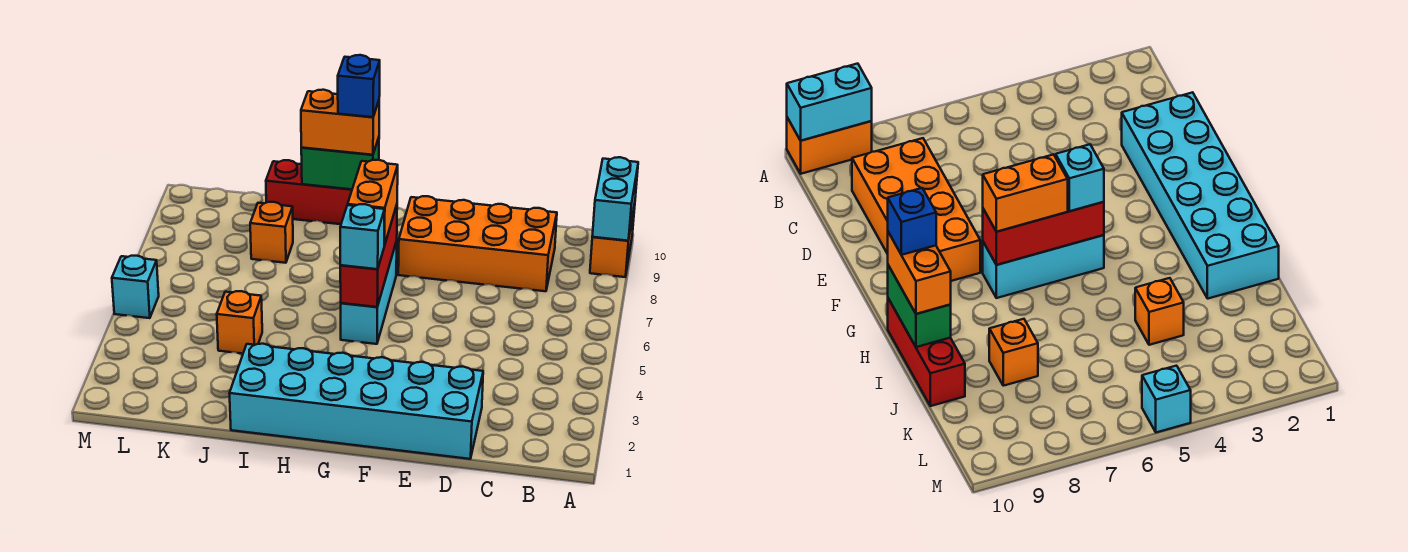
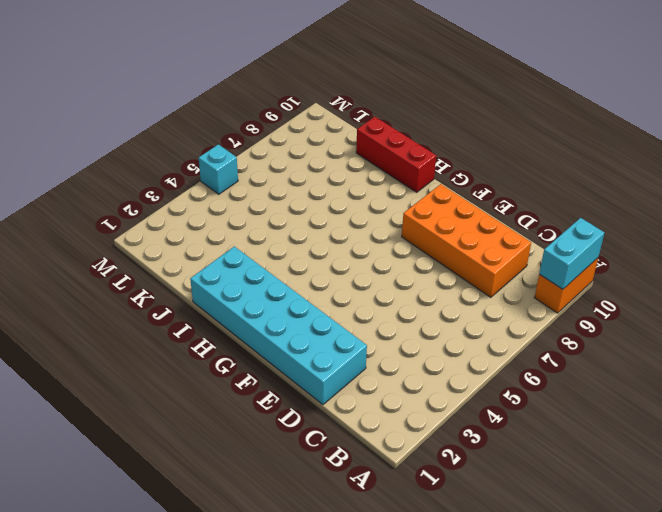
none -> cyan brick G5:G7 level 1
none -> orange brick J4 level 1
none -> orange brick J8 level 1

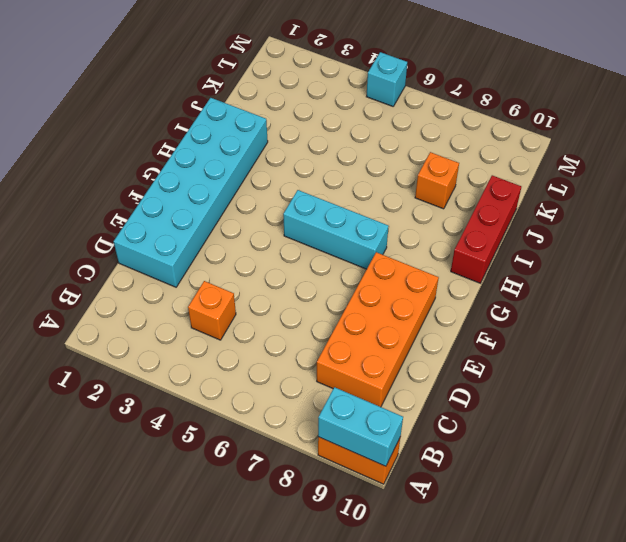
orange brick C4 level 1 -> orange brick J4 level 1
none -> red brick G5:G7 level 2
none -> green brick H10:I10 level 2
none -> cyan brick G5 level 3

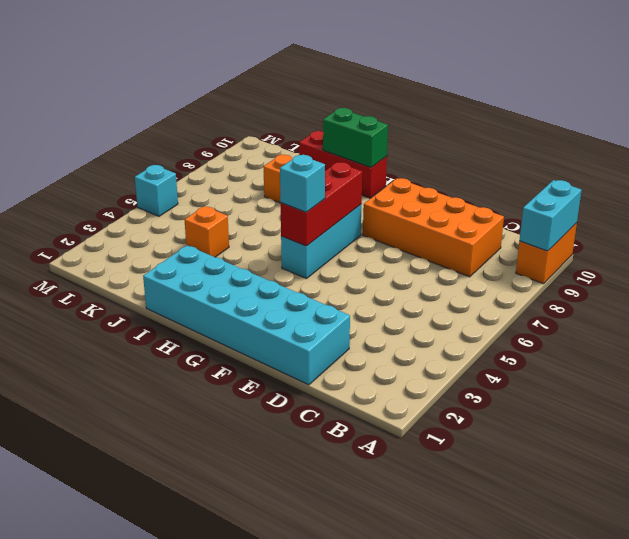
none -> orange brick G6:G7 level 3
none -> orange brick H10:I10 level 3
none -> blue brick H10 level 4

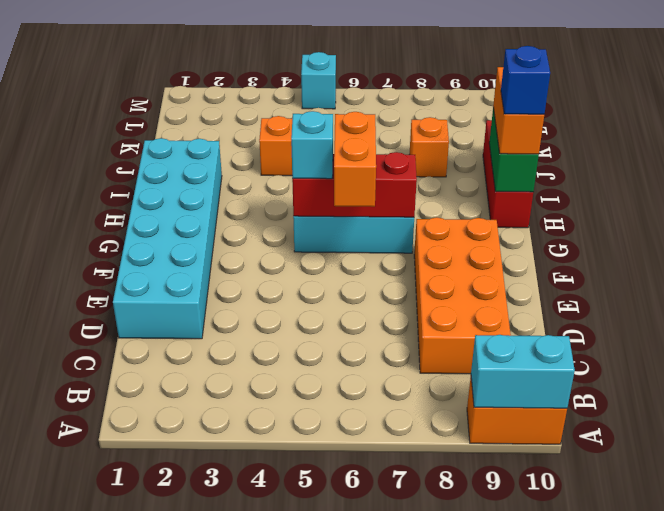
orange brick F6:G6 level 3 -> orange brick G6:G7 level 3

